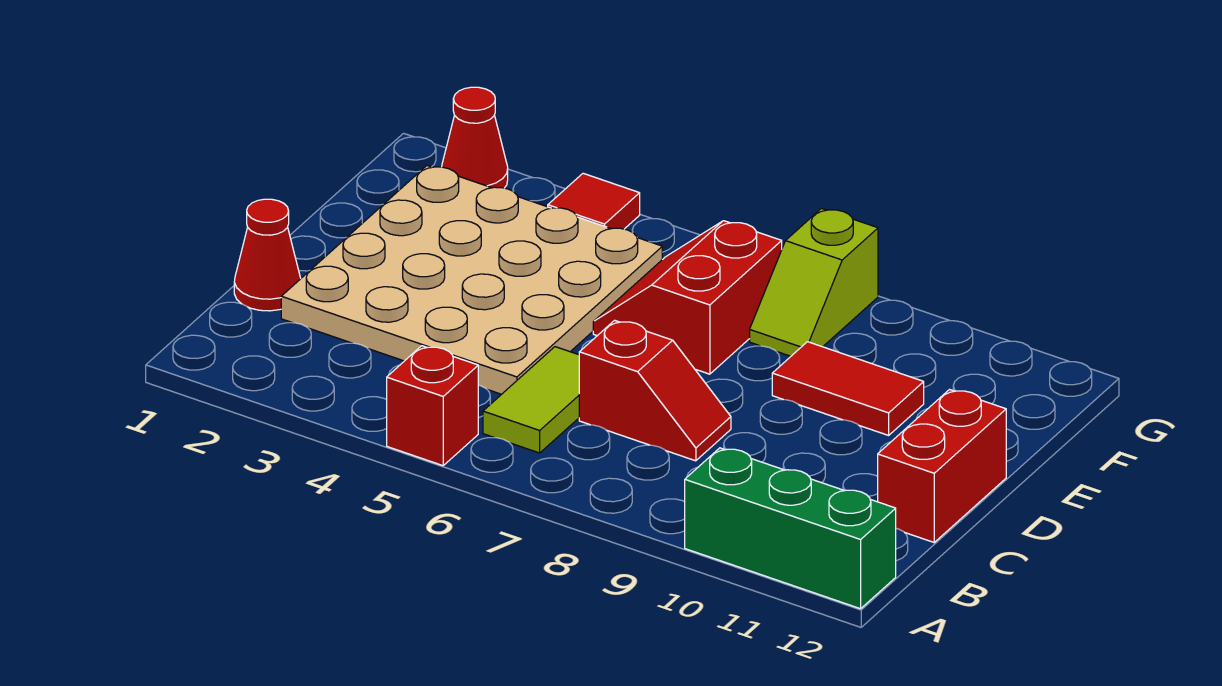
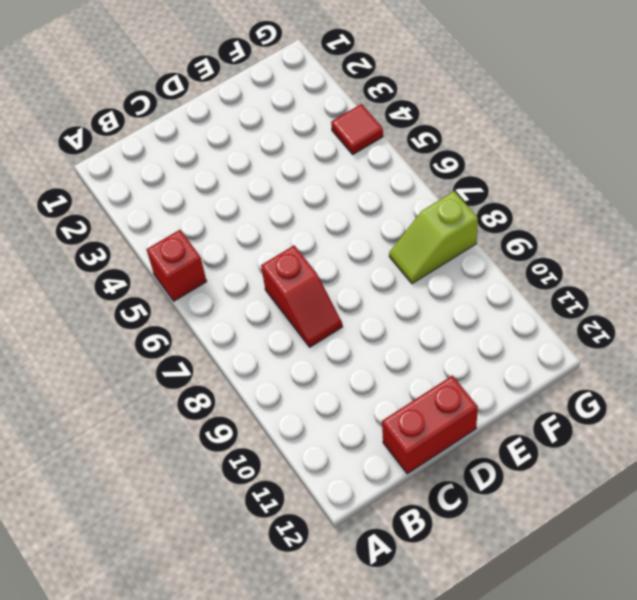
none -> green brick A10:A12 level 1
none -> lime tile B6:C6 level 1
none -> red cone C1 level 1

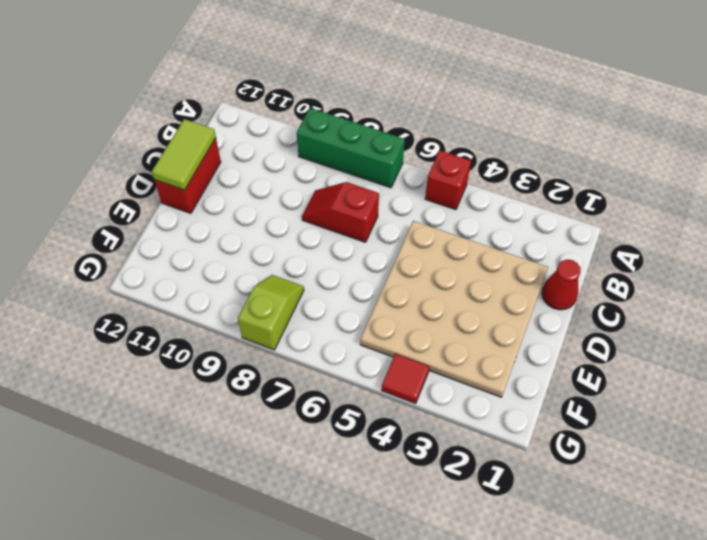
green brick A7:A9 level 1 -> green brick A10:A12 level 1
lime tile C12:D12 level 2 -> lime tile B6:C6 level 1
none -> red slope E6:F7 level 1 top 7
none -> red tile E9:E10 level 1
none -> red cone G2 level 1

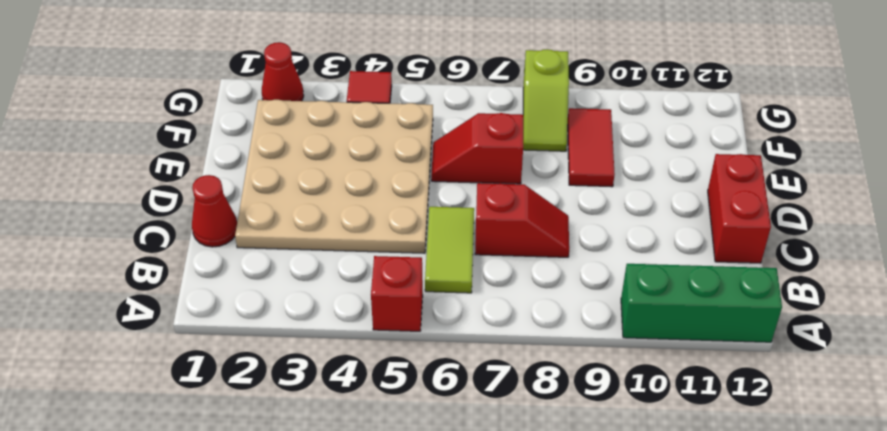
red slope E6:E7 level 1 top 7 -> red slope E6:F7 level 1 top 7
red tile E9:F9 level 1 -> red tile E9:E10 level 1

